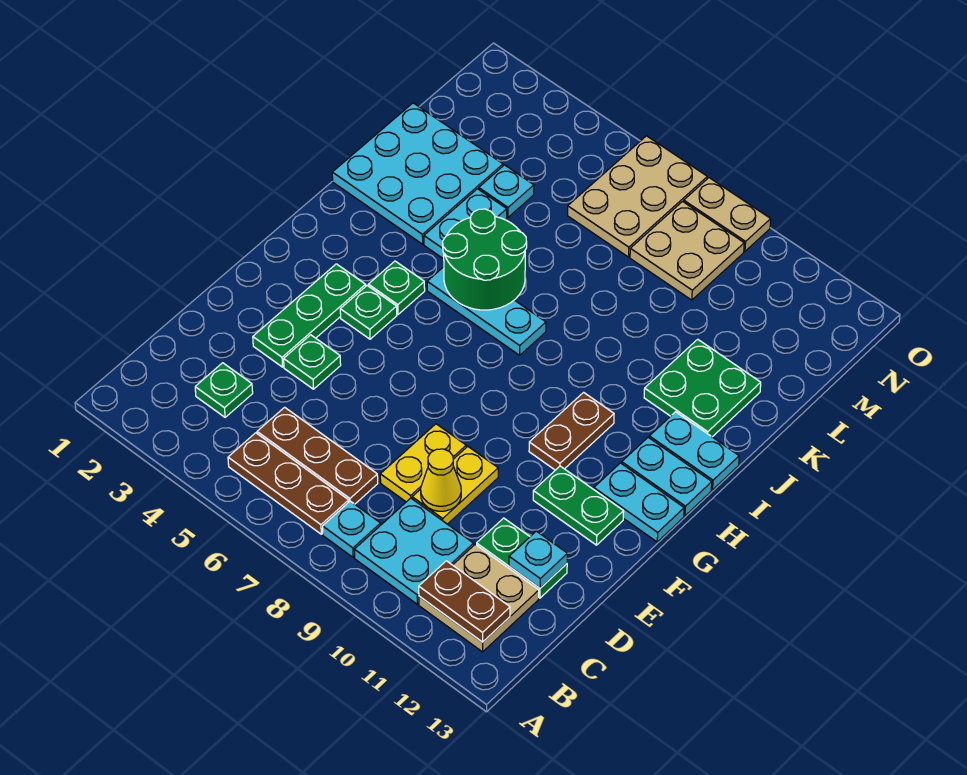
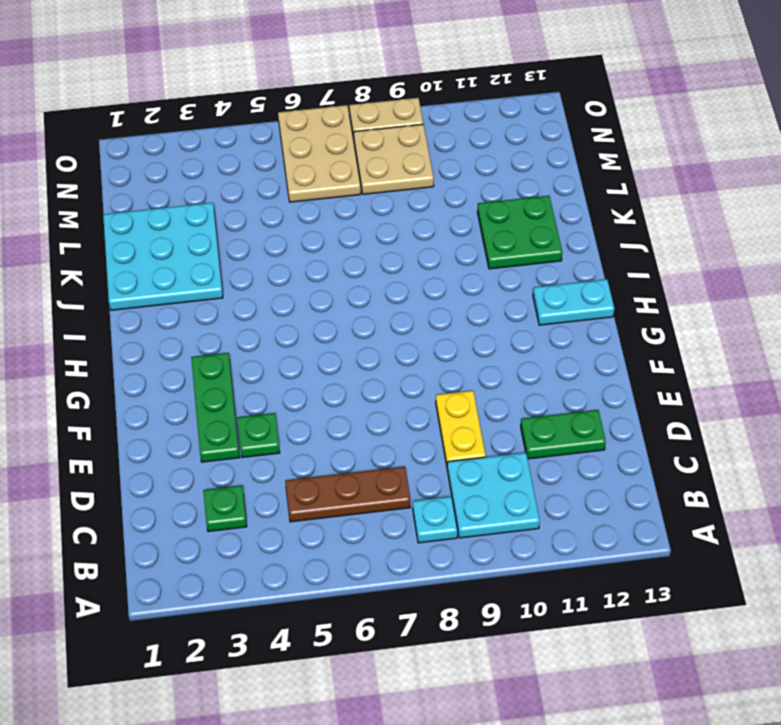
none -> brown plate B5:B7 level 1
none -> tan plate B11:C12 level 1
none -> yellow plate D8:E8 level 1
none -> green plate F11:F12 level 1

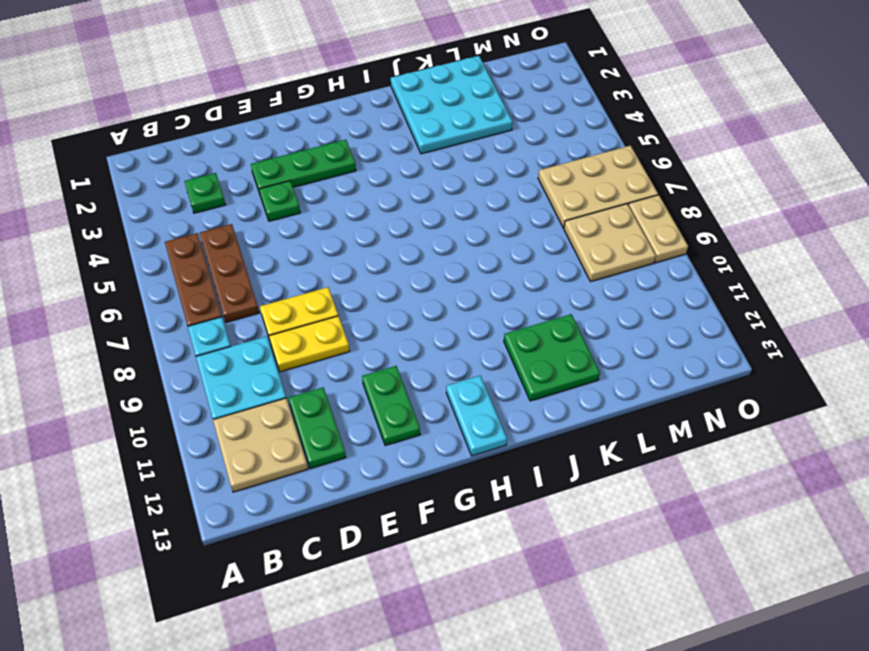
none -> green plate G4 level 1
none -> brown plate G10:H10 level 1
none -> cyan plate G12:G13 level 1
none -> green plate H4 level 1

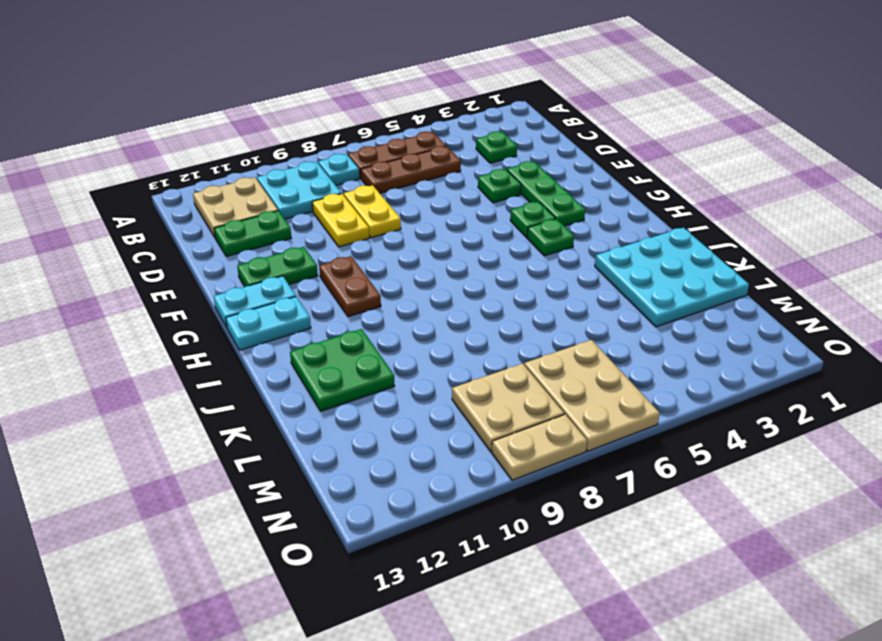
none -> cyan plate I5:I7 level 1
none -> cyan plate I12:I13 level 1
none -> cyan plate J4:K4 level 1
none -> cyan plate L4 level 1

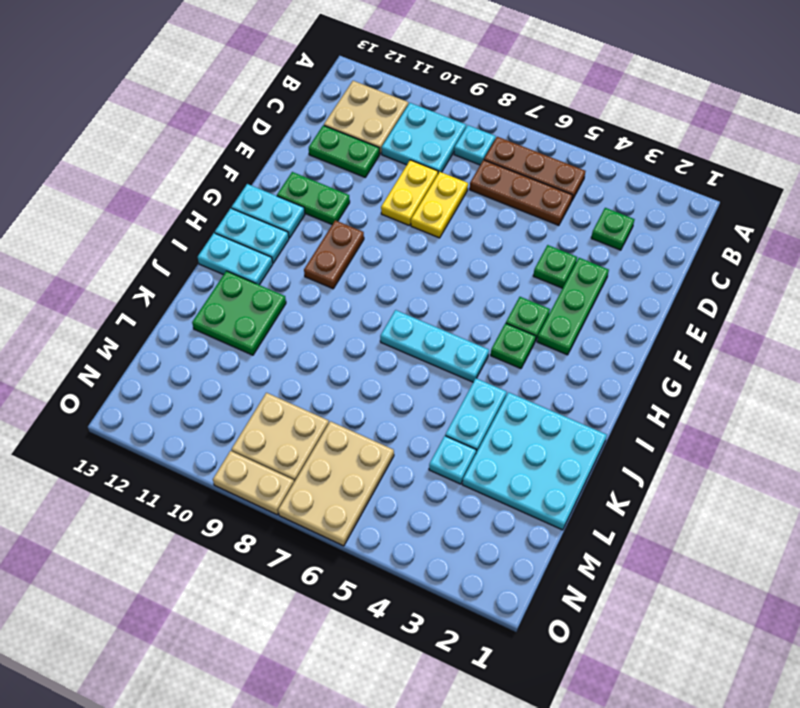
none -> brown plate B11:B12 level 2
none -> yellow cone D9 level 2
none -> cyan plate D12 level 2
none -> green round brick I5:J6 level 2

